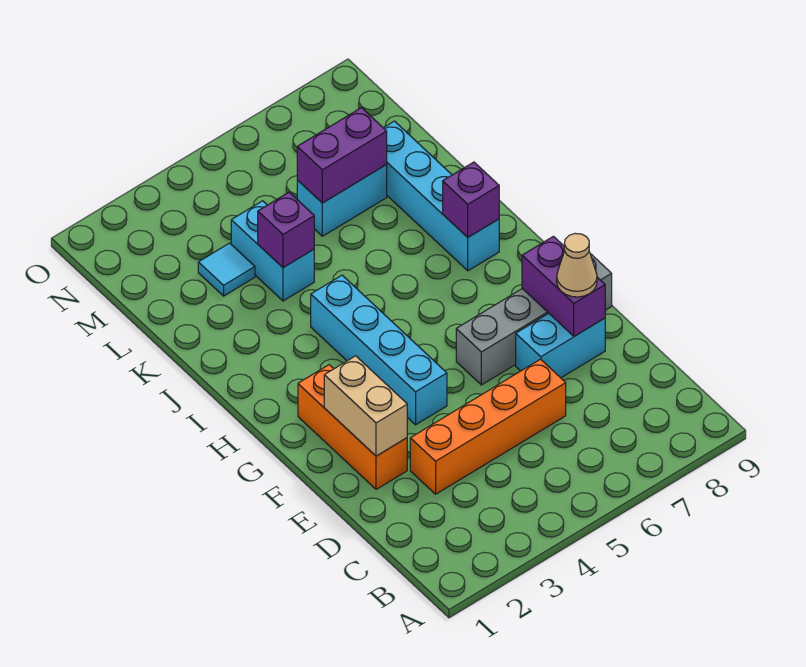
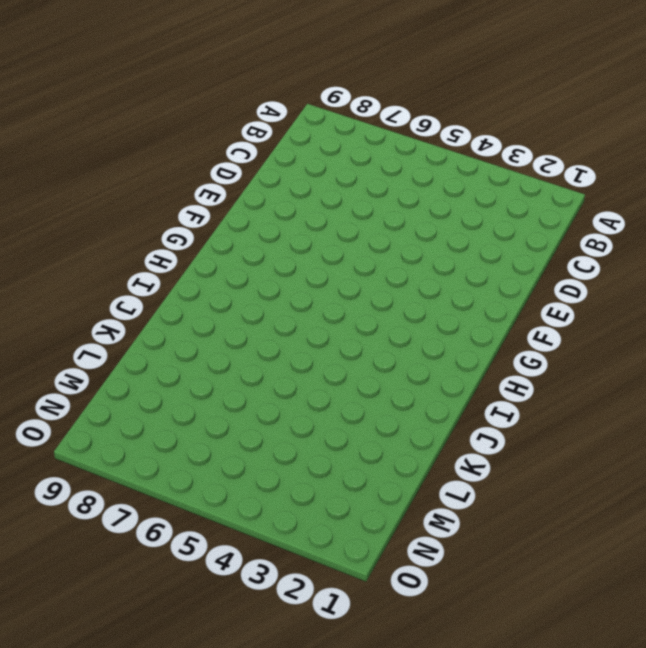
none -> orange brick D3:D6 level 1
none -> orange brick E2:G2 level 1
none -> cyan brick E7:E8 level 1

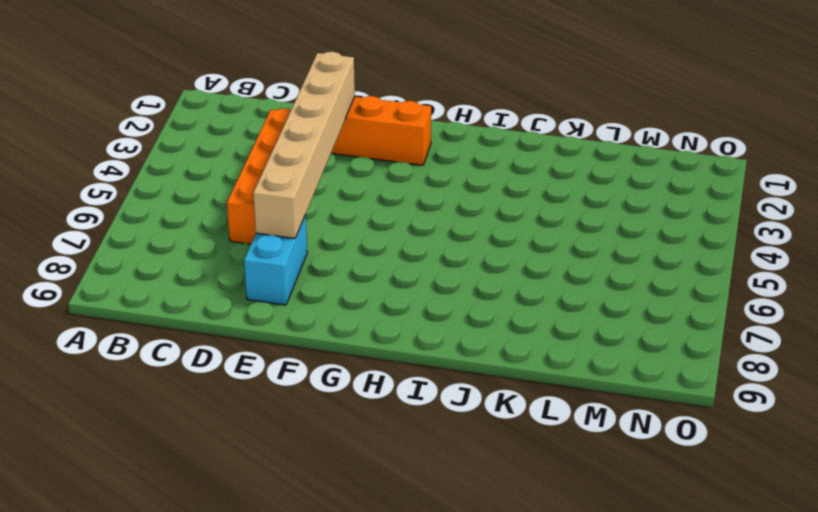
tan brick E2:E7 level 2 -> tan brick E2:F2 level 2
none -> cyan brick F4:I4 level 1
none -> grey brick F6:F9 level 1
none -> cyan brick I8:L8 level 1

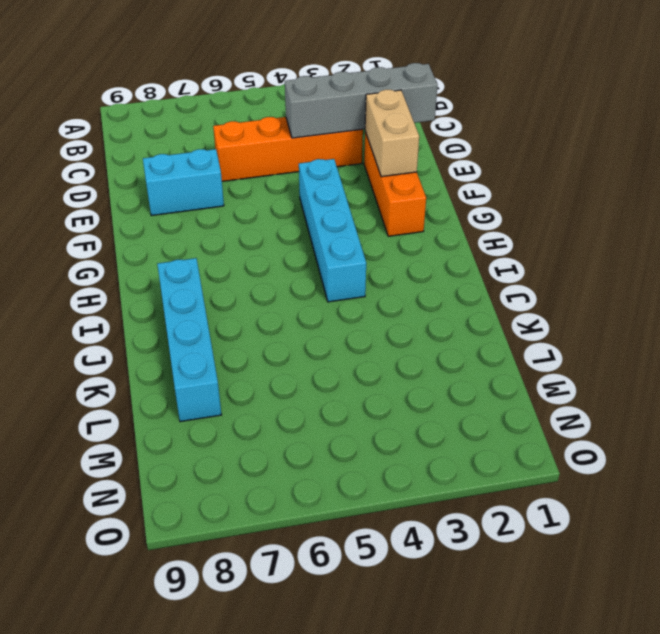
grey brick D1:D4 level 2 -> grey brick F6:F9 level 1
none -> cyan brick K4:L4 level 1
none -> cyan tile L3 level 1
none -> cyan brick L6:L7 level 1

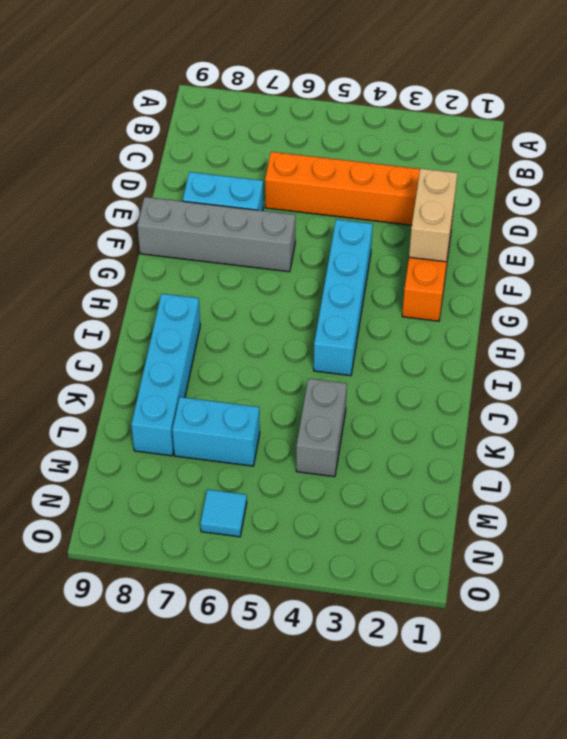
grey brick K4:L4 level 1 -> cyan brick K4:L4 level 1
cyan tile N6 level 1 -> cyan tile L3 level 1
none -> purple brick E8:F8 level 2
none -> purple brick I8 level 2
none -> purple brick K4 level 2

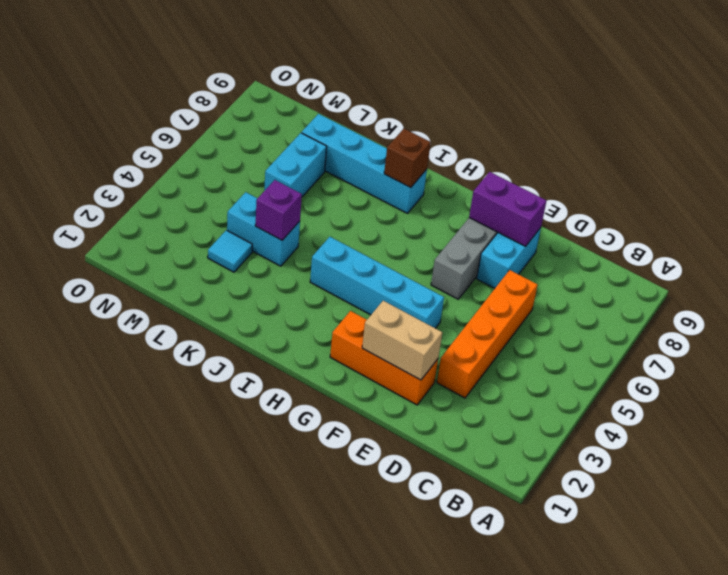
brown brick I8 level 2 -> purple brick I8 level 2
none -> purple brick L6:L7 level 2
none -> tan cone E8 level 3

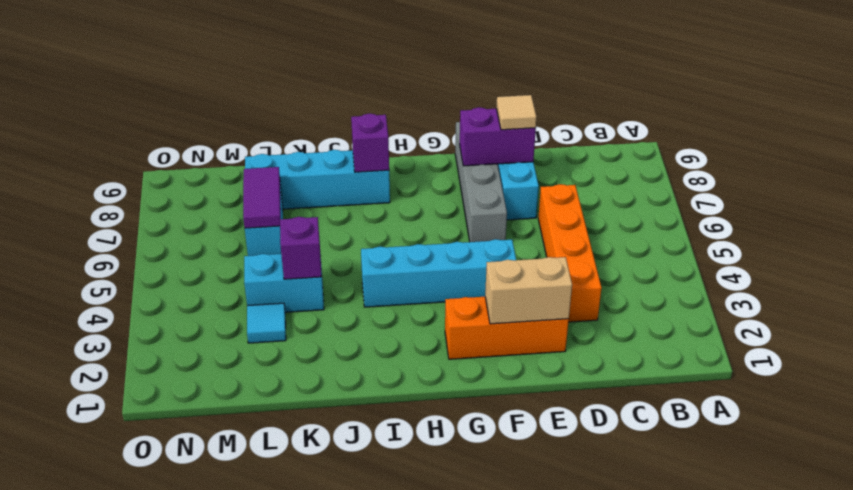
tan tile E8 level 3 -> tan cone E8 level 3
purple tile L6:L7 level 2 -> purple brick L6:L7 level 2

